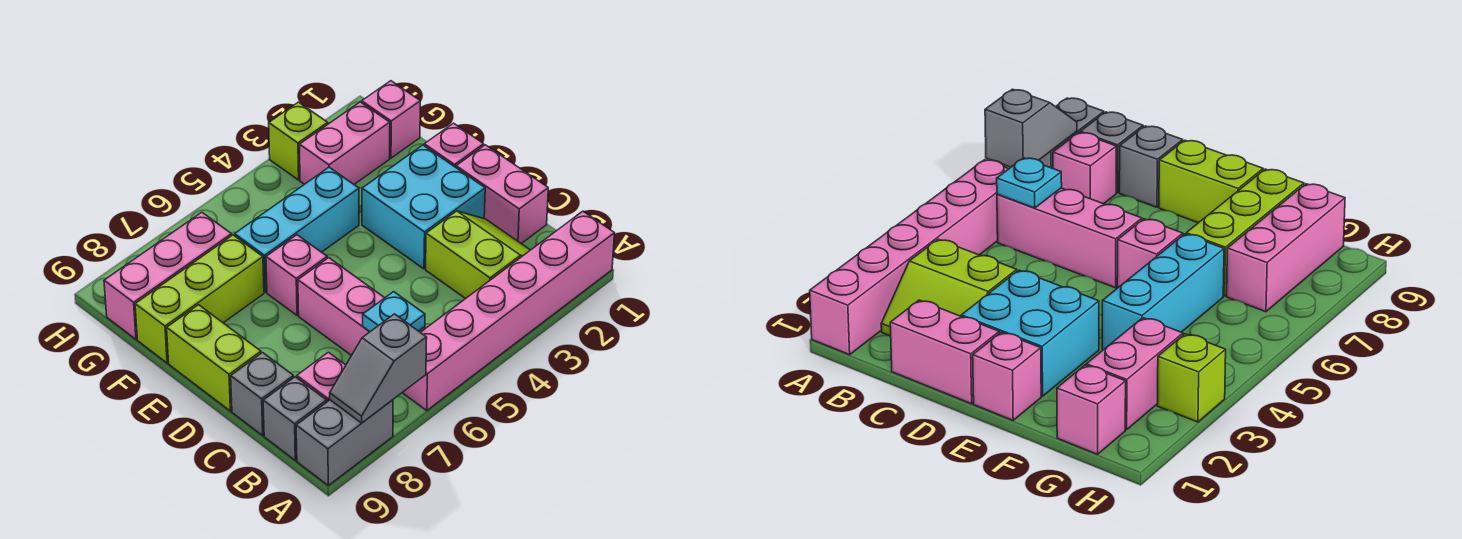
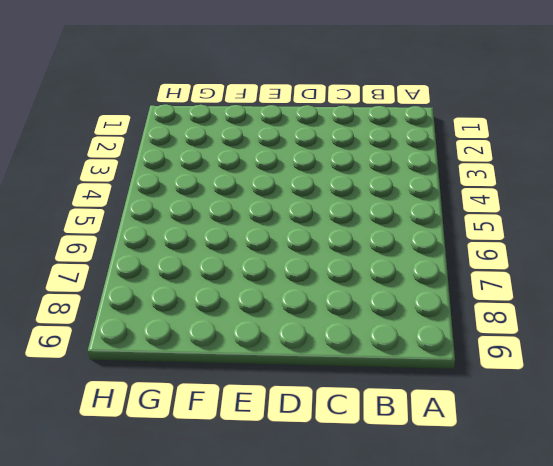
none -> pink brick A1:A6 level 1
none -> grey brick A8:A9 level 1
none -> lime slope B2:C3 level 1 top 3

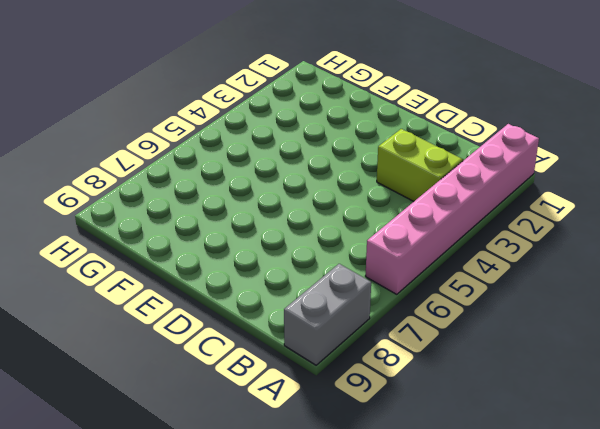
none -> pink brick B6:D6 level 1
none -> pink brick B8 level 1
none -> grey brick B9 level 1

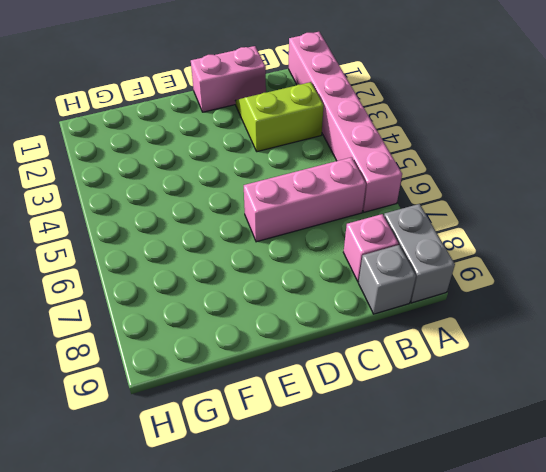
none -> grey brick C9 level 1
none -> cyan brick D2:E3 level 1
none -> lime brick D9:E9 level 1

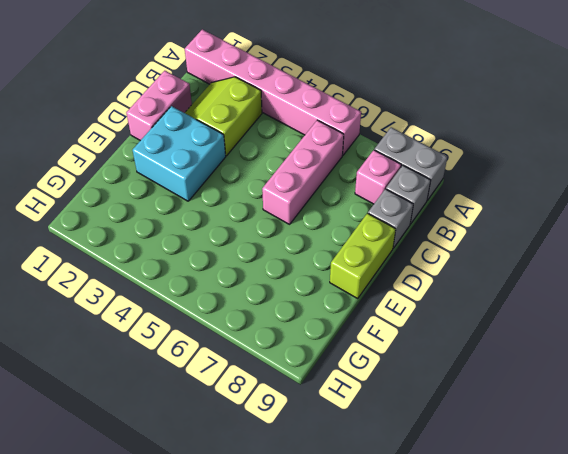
none -> pink brick E1 level 1
none -> pink brick E6 level 1
none -> cyan brick F4:F6 level 1

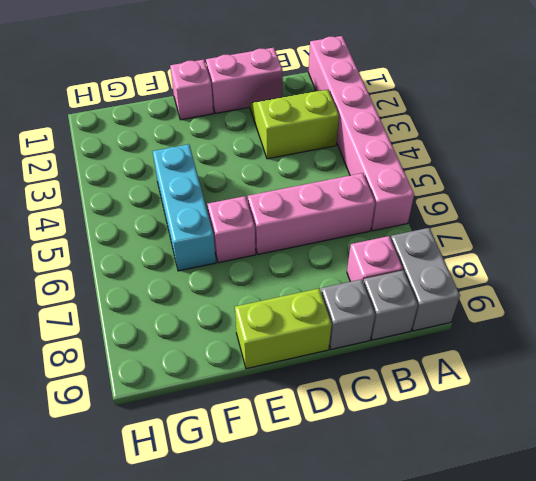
none -> cyan brick D2:E3 level 1
none -> lime brick F7:F9 level 1
none -> pink brick G1 level 1

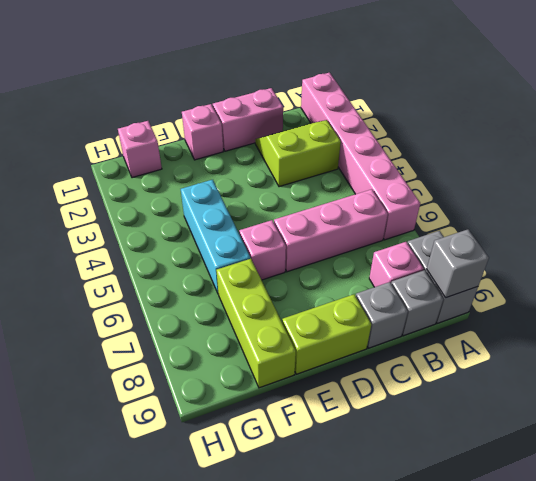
grey brick A9 level 2 -> none
none -> cyan brick D2:E3 level 1
none -> pink brick G2:G3 level 1
none -> pink brick G7:G9 level 1

